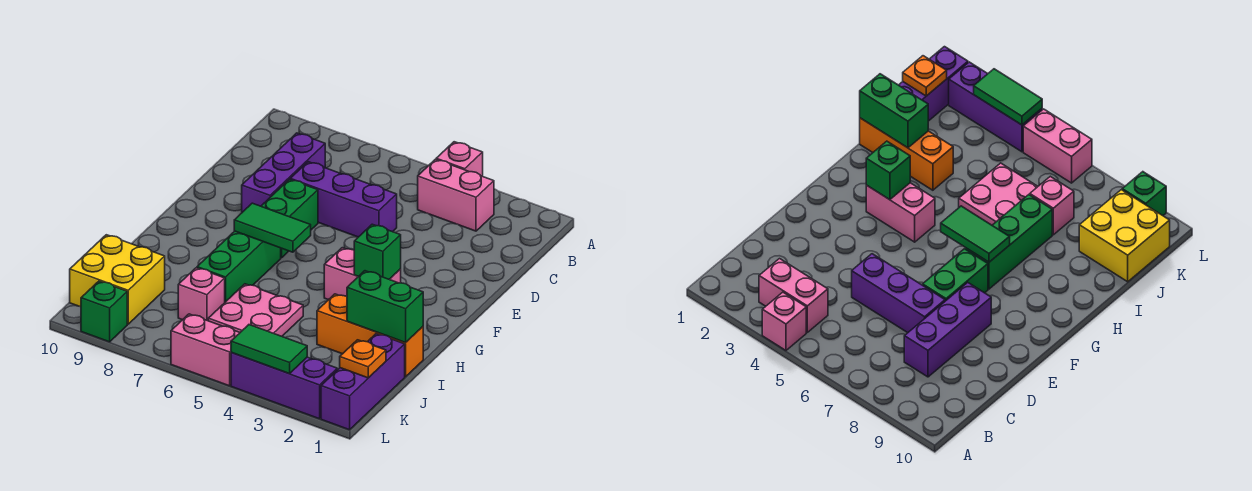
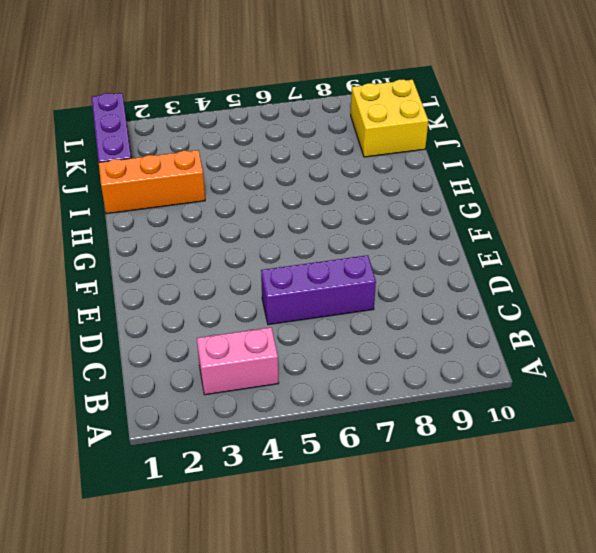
none -> pink brick A4 level 1
none -> purple brick C8:E8 level 1
none -> green brick E7:F7 level 1

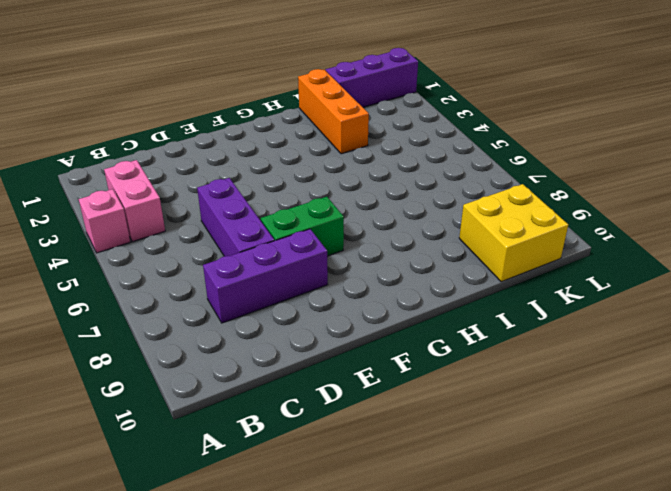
none -> pink brick G3:G4 level 1
none -> green brick G7:I7 level 1
none -> pink plate I5:J6 level 1

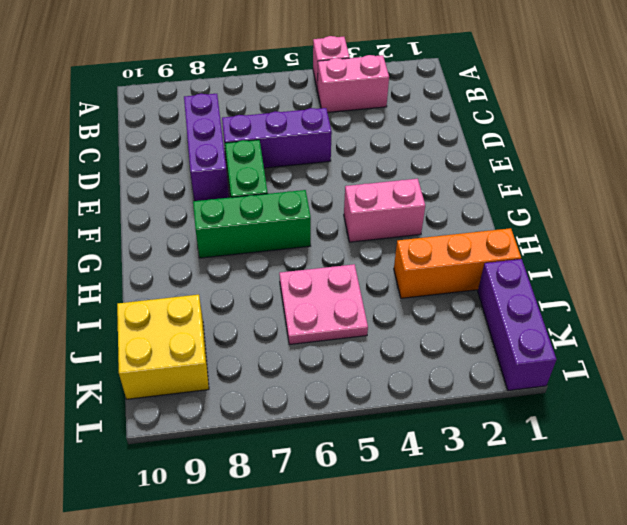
green brick G6:G8 level 1 -> green brick G7:I7 level 1
none -> pink brick J7 level 1
none -> purple brick L2:L4 level 1
none -> pink brick L5:L6 level 1

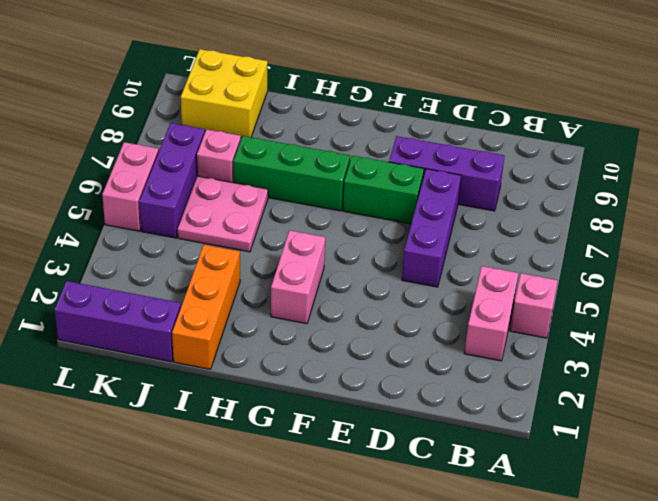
purple brick K5:K7 level 1 -> purple brick L2:L4 level 1
none -> green brick L9 level 1
none -> green brick G3 level 2
none -> green tile G6:G7 level 2

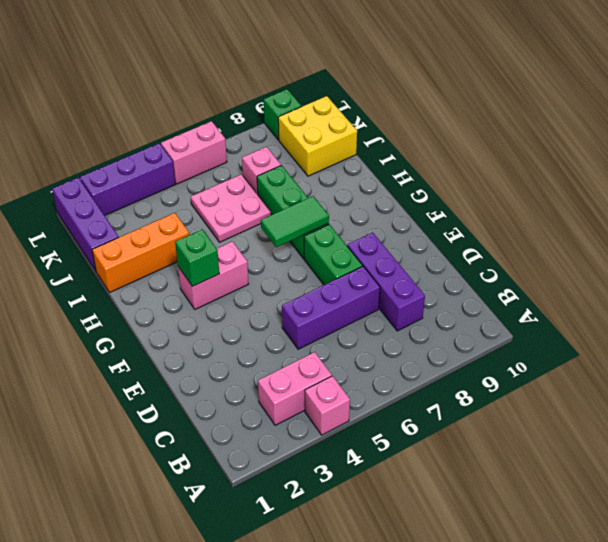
none -> green brick I1:I2 level 2
none -> orange plate K1 level 2
none -> green tile L3:L4 level 2

